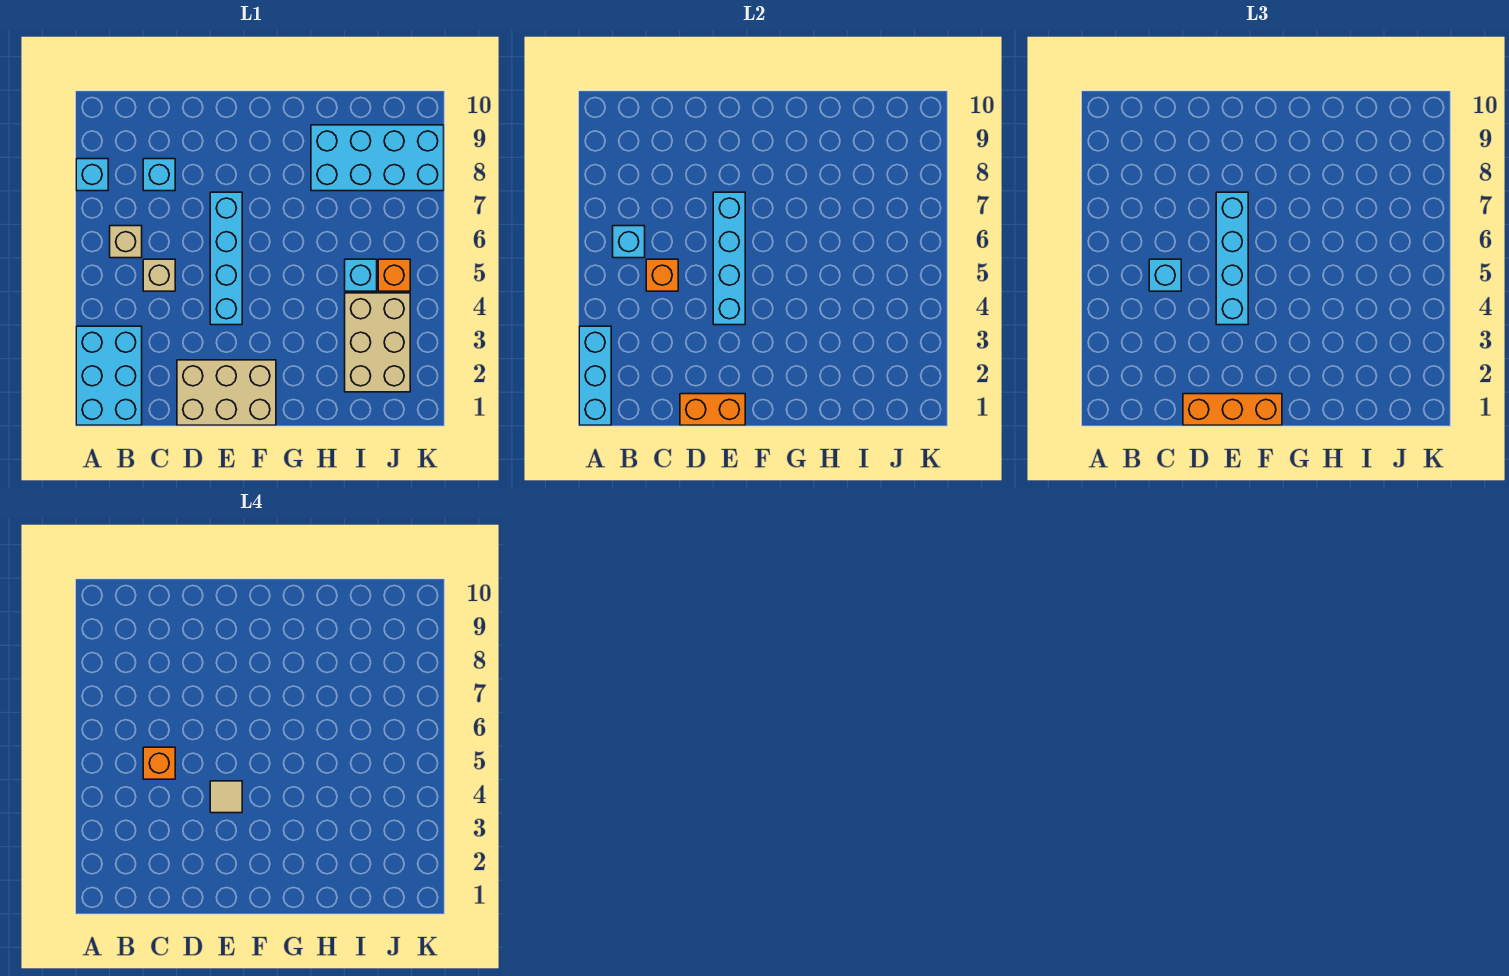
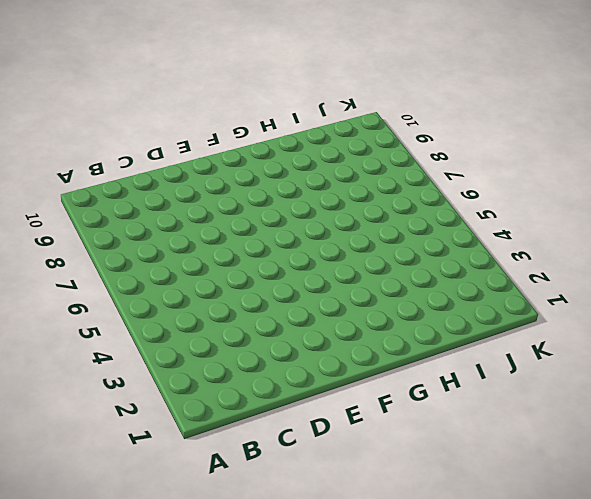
none -> cyan brick A1:B3 level 1
none -> cyan brick A8 level 1
none -> tan brick B6 level 1

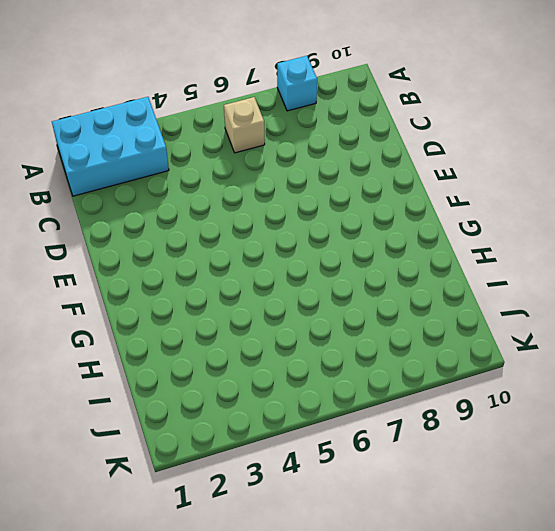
none -> tan brick C5 level 1
none -> cyan brick C8 level 1
none -> tan brick D1:F2 level 1

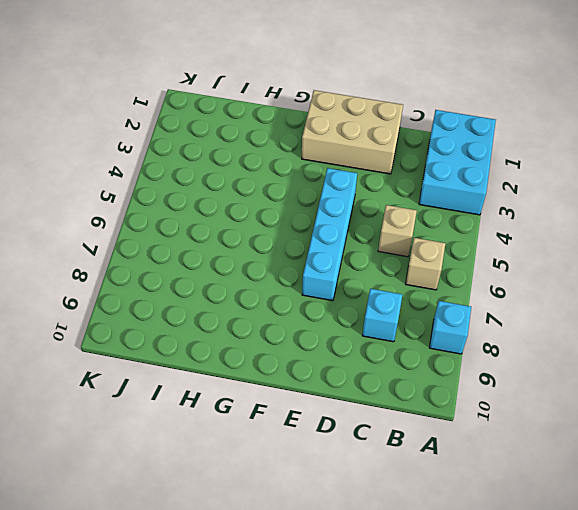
none -> cyan brick H8:K9 level 1
none -> tan brick I2:J4 level 1
none -> cyan brick I5 level 1

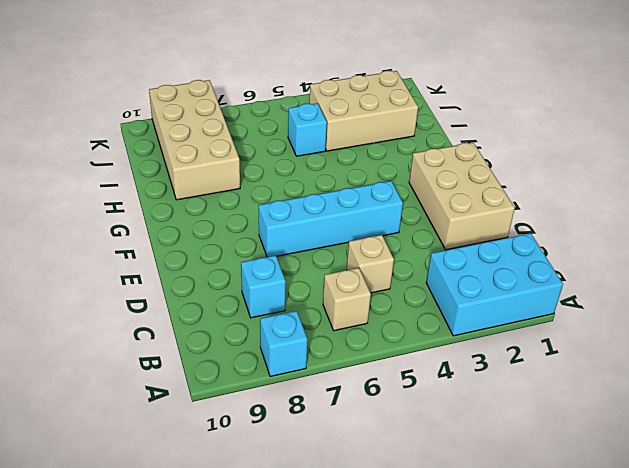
tan brick H8:K9 level 1 -> cyan brick H8:K9 level 1
none -> orange brick J5 level 1
none -> cyan brick A1:A3 level 2
none -> cyan brick B6 level 2

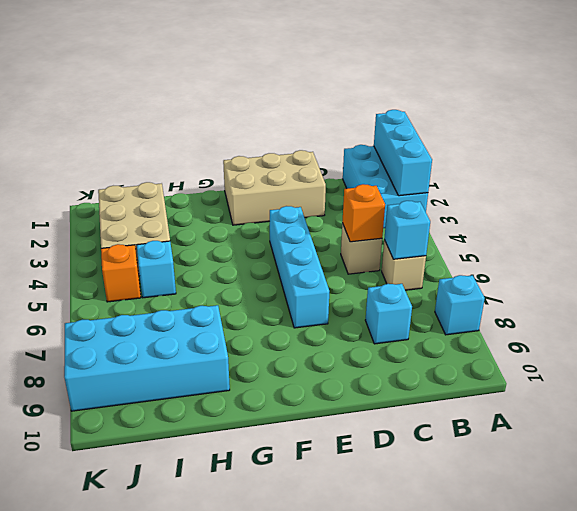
none -> orange brick D1:E1 level 2
none -> cyan brick E4:E7 level 2
none -> cyan brick C5 level 3

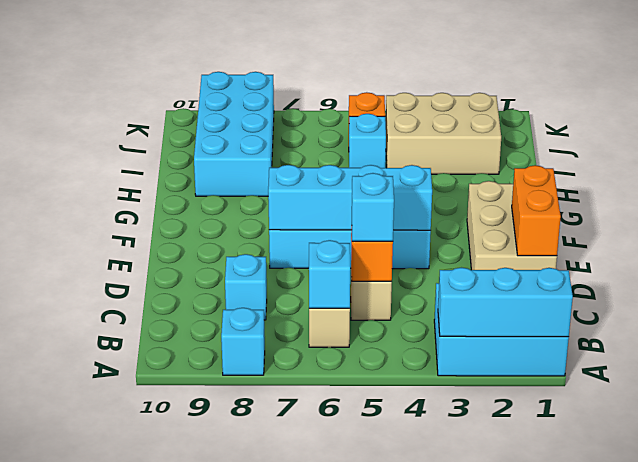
none -> orange brick D1:F1 level 3
none -> cyan brick E4:E7 level 3
none -> orange brick C5 level 4

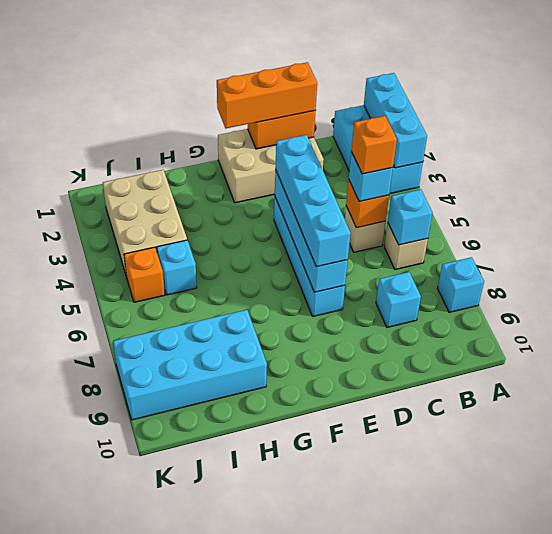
none -> tan tile E4 level 4

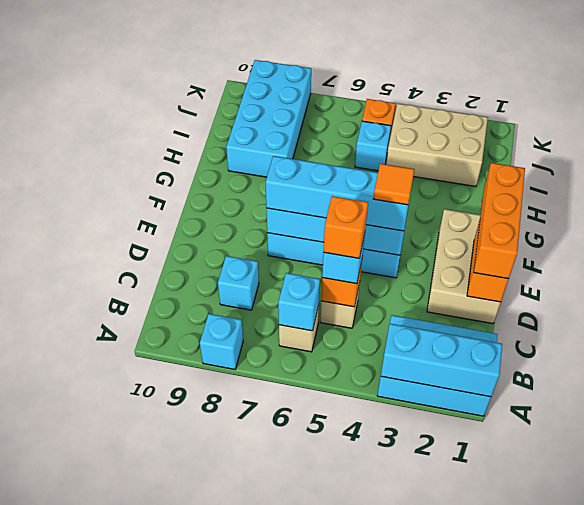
orange tile E4 level 4 -> tan tile E4 level 4

